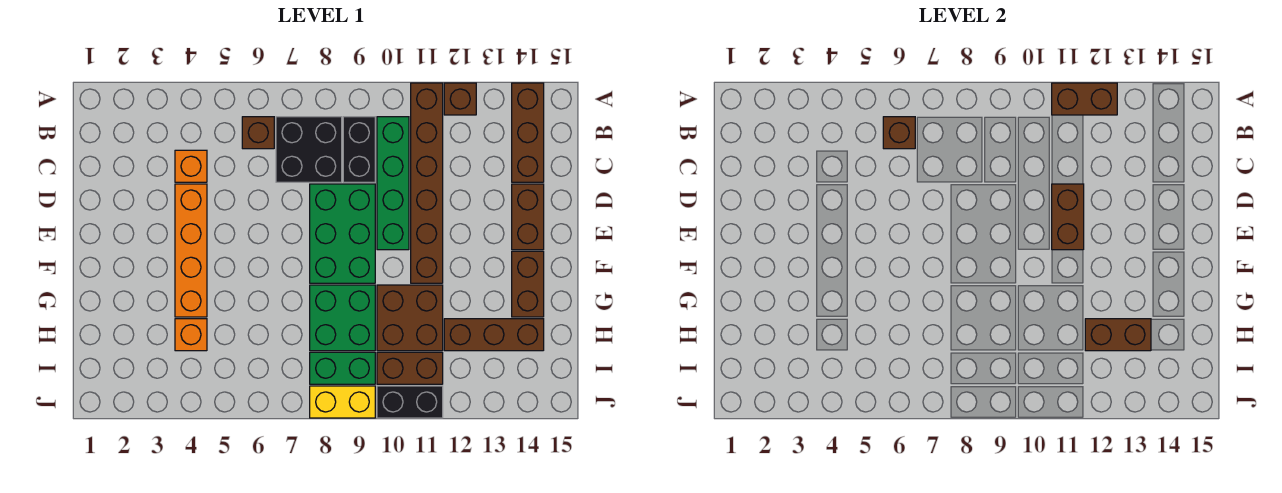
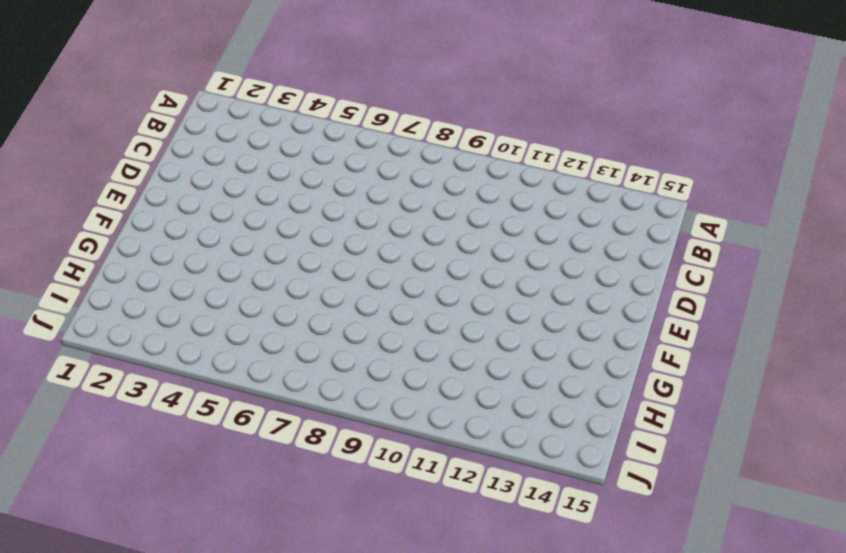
none -> brown brick A11:F11 level 1
none -> brown brick A12 level 1
none -> brown brick A14:C14 level 1

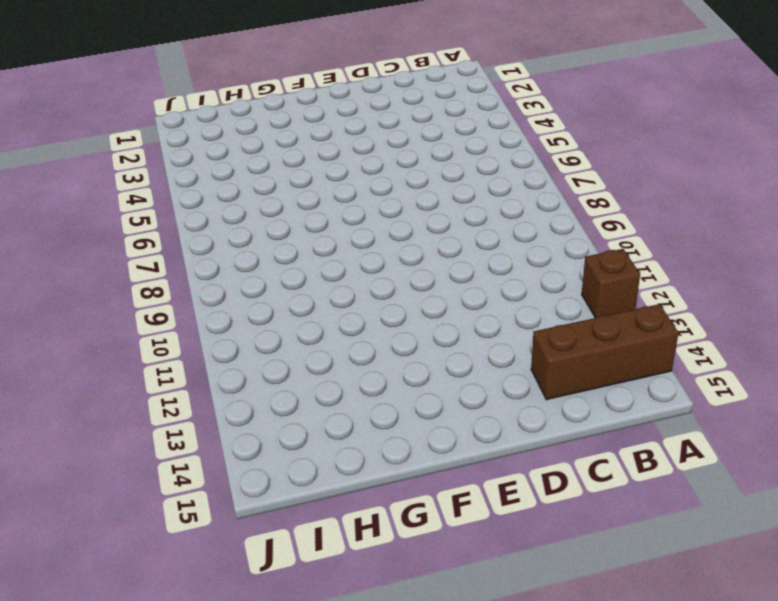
none -> brown brick A11:F11 level 1
none -> brown brick B6 level 1
none -> black brick B7:C8 level 1

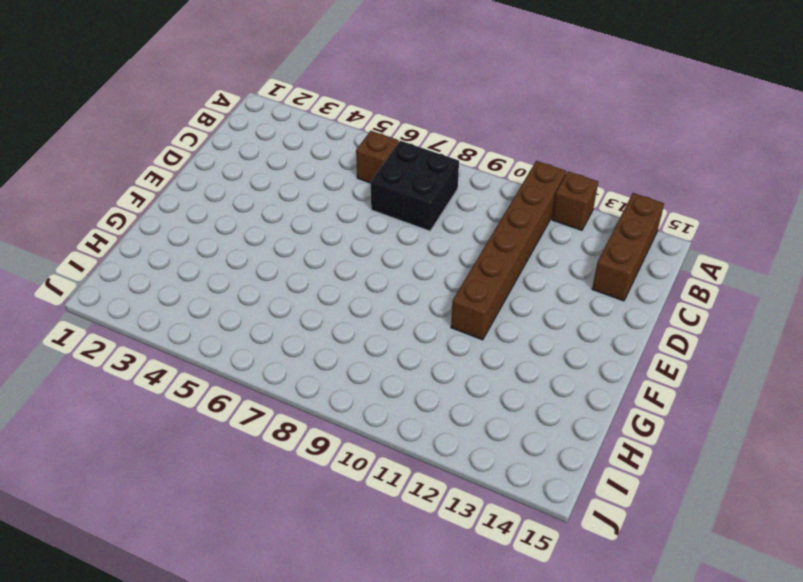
none -> black brick B9:C9 level 1
none -> green brick B10:E10 level 1
none -> orange brick C4 level 1

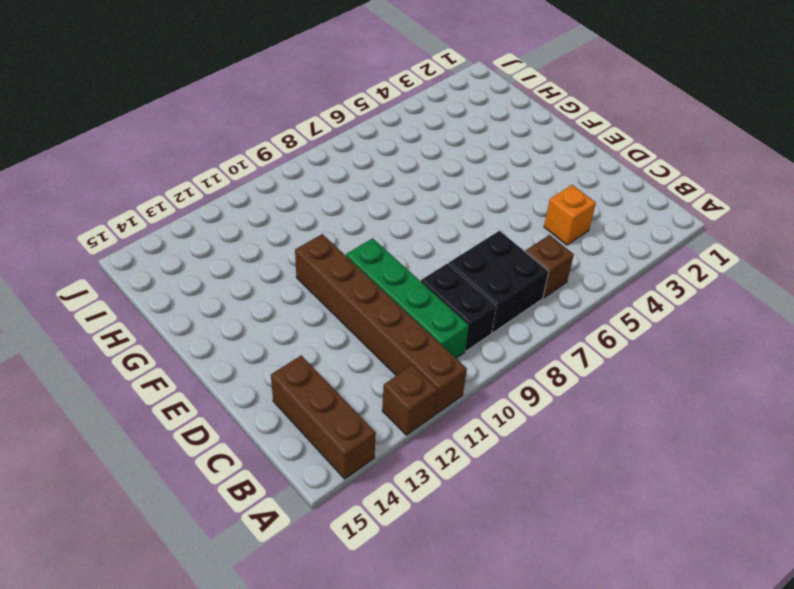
none -> orange brick D4:G4 level 1
none -> green brick D8:F9 level 1
none -> brown brick D14:E14 level 1

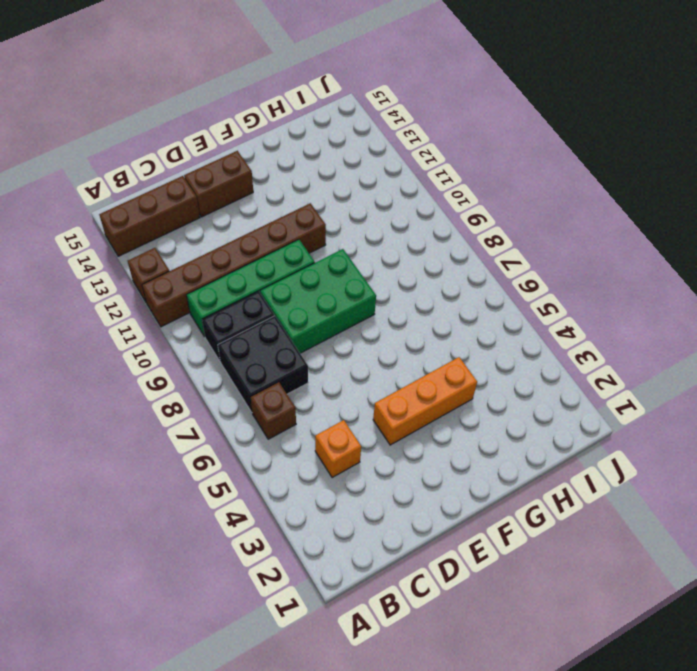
orange brick E4:G4 level 1 -> orange brick D4:G4 level 1
none -> brown brick F14:G14 level 1
none -> green brick G8:H9 level 1
none -> brown brick G10:H11 level 1

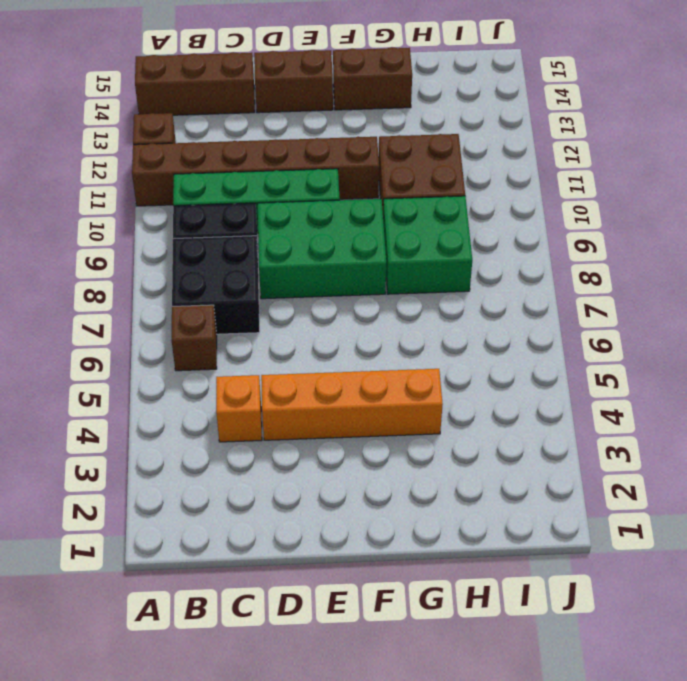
none -> orange brick H4 level 1
none -> brown brick H12:H14 level 1
none -> green brick I8:I9 level 1

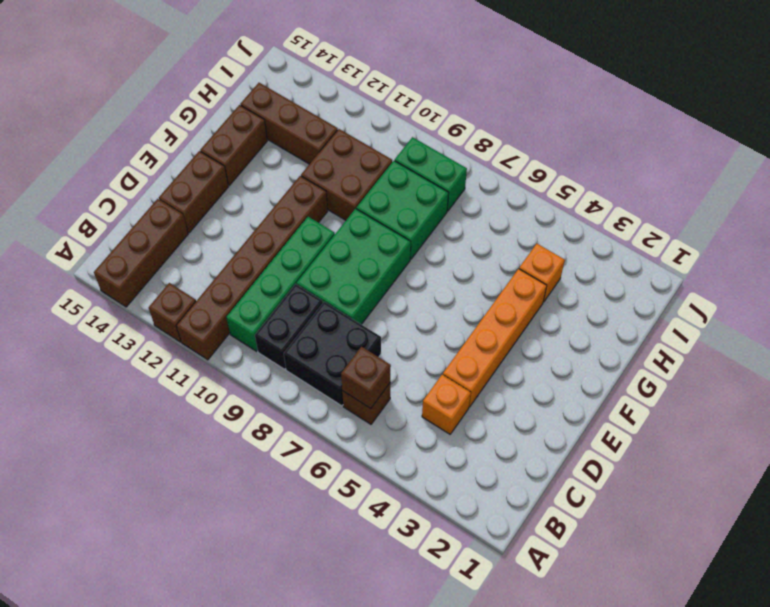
none -> brown brick I10:I11 level 1
none -> yellow brick J8:J9 level 1
none -> black brick J10:J11 level 1

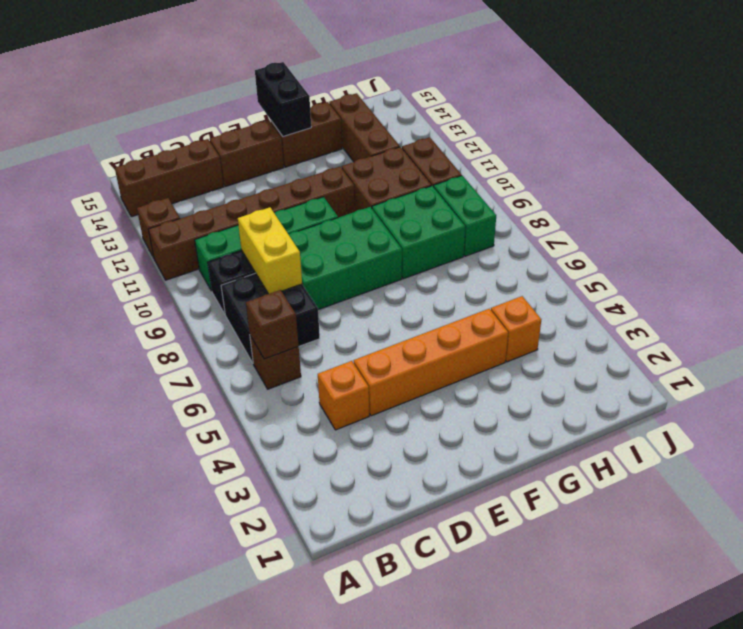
yellow brick C8:C9 level 2 -> yellow brick J8:J9 level 1
black brick F14:F15 level 2 -> black brick J10:J11 level 1
none -> brown brick A11:A12 level 2
none -> brown brick D11:E11 level 2
none -> brown brick H12:H13 level 2

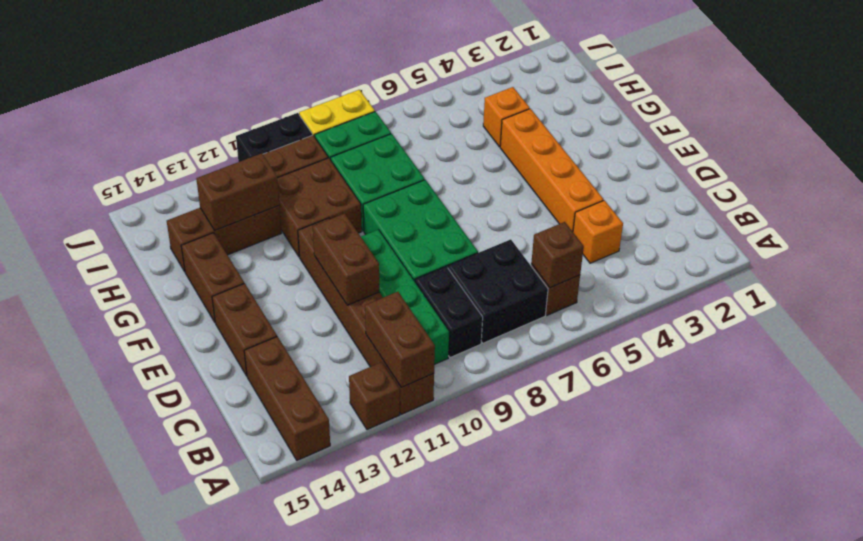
brown brick A11:B11 level 2 -> brown brick A11:A12 level 2

